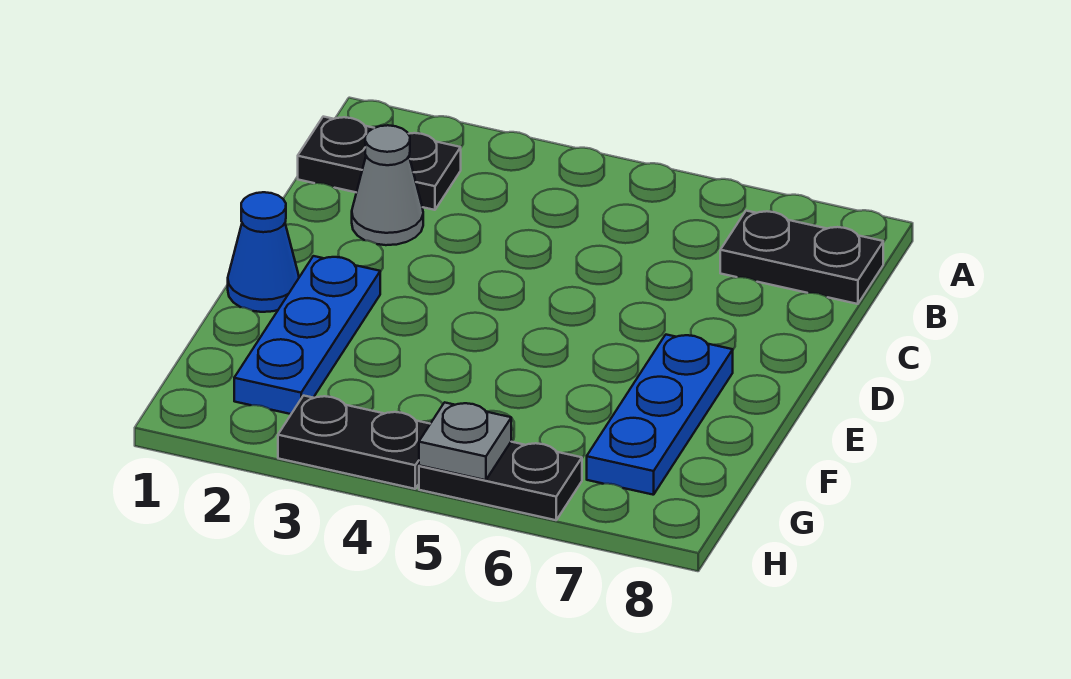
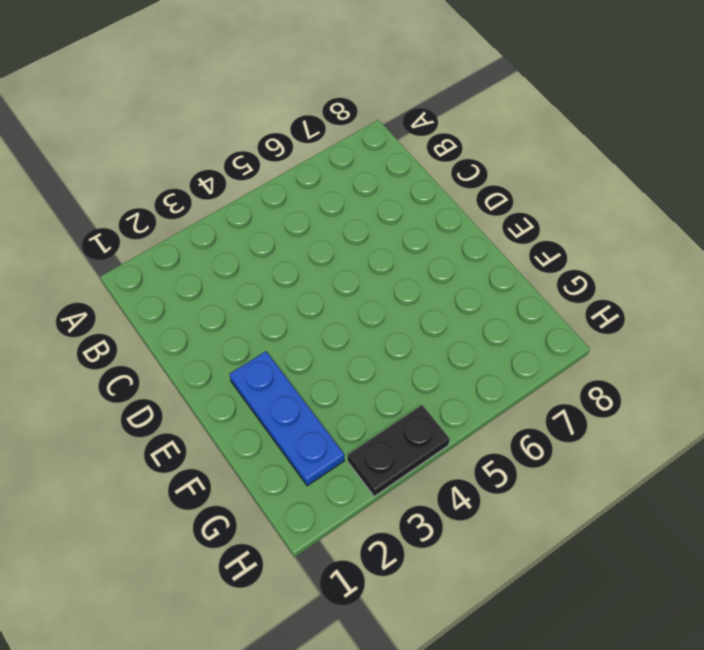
none -> black plate B1:B2 level 1
none -> black plate B7:B8 level 1

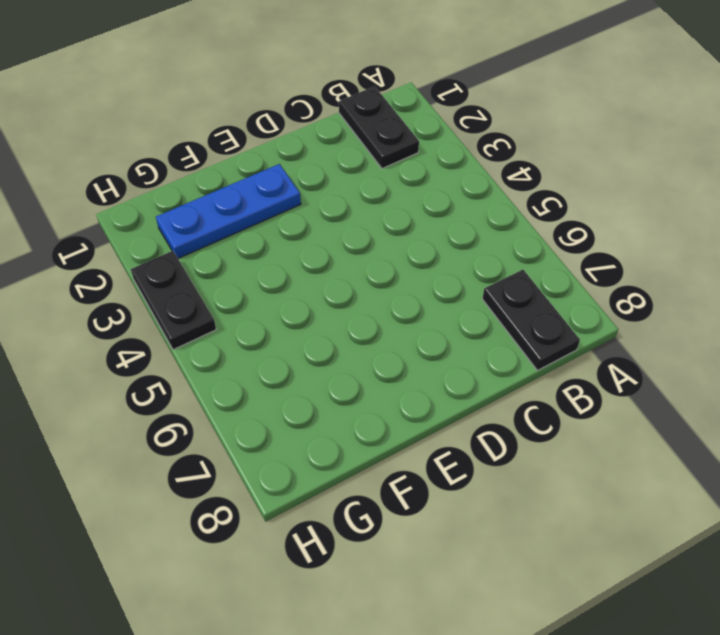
none -> grey cone C2 level 1
none -> blue cone E1 level 1

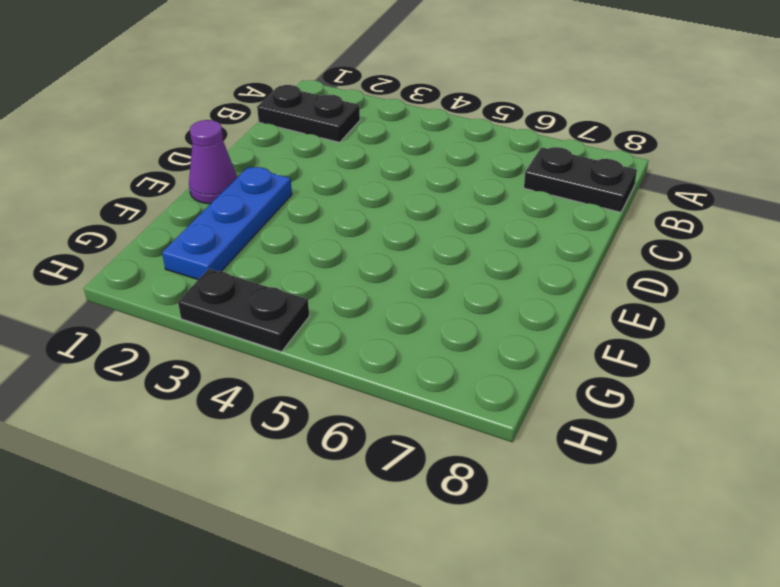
purple cone E1 level 1 -> blue cone E1 level 1
none -> grey cone C2 level 1
none -> blue plate E7:G7 level 1

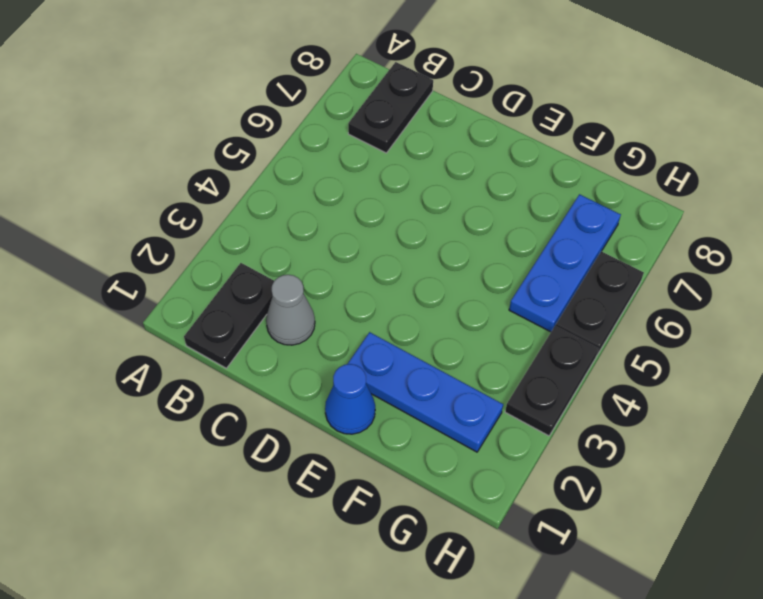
blue plate G5:G7 level 1 -> blue plate E7:G7 level 1
none -> grey plate H5 level 2

